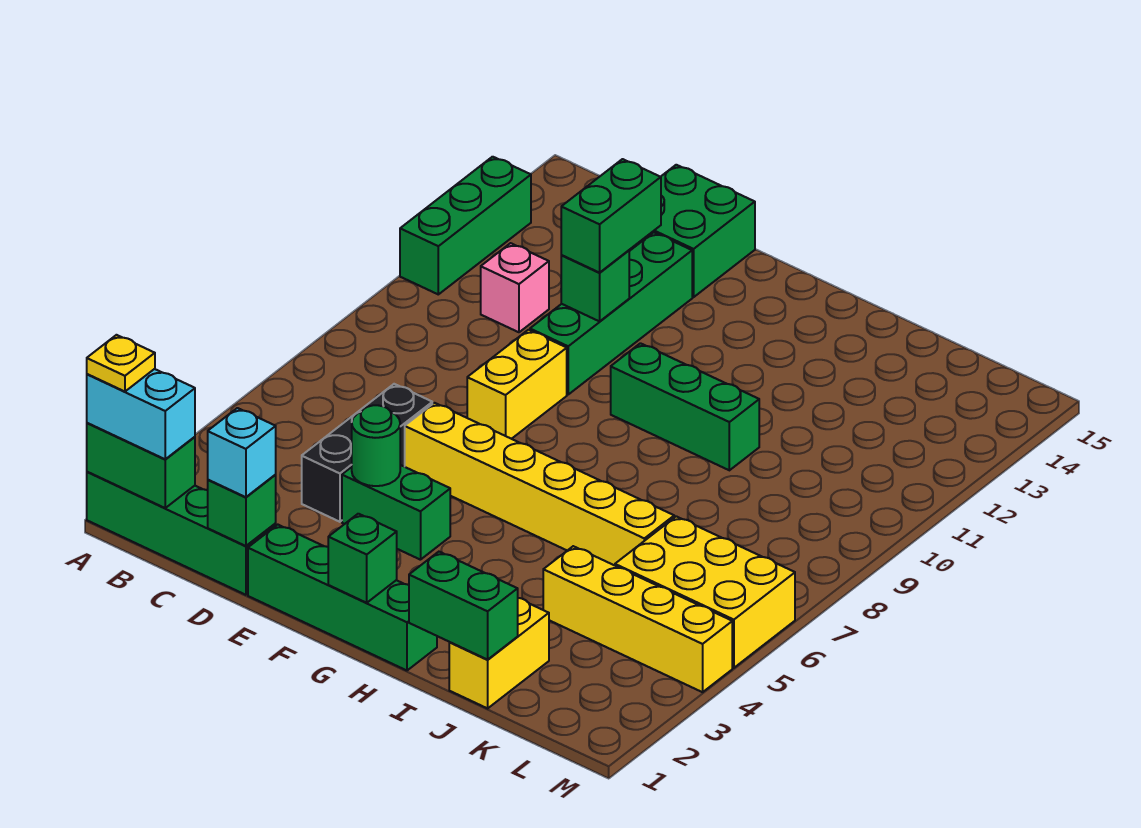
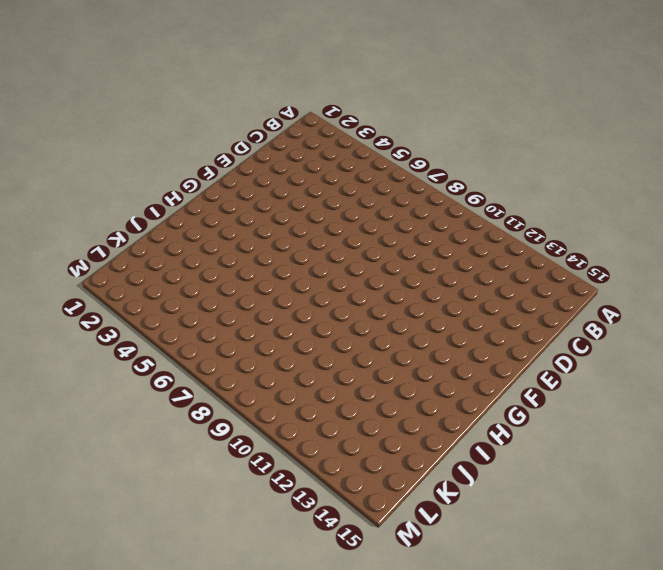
none -> green brick A1:D1 level 1
none -> green brick A11:A13 level 1
none -> pink brick C11 level 1

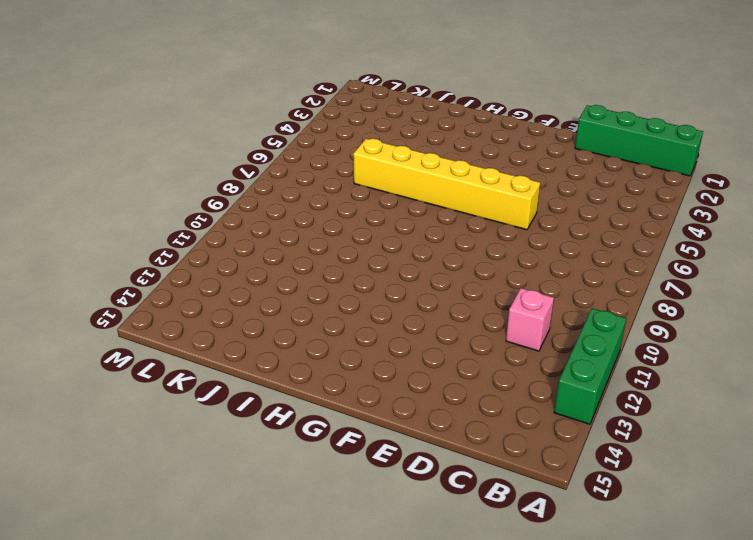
none -> black brick D4:D6 level 1
none -> green brick D14:E15 level 1
none -> green brick E1:H1 level 1

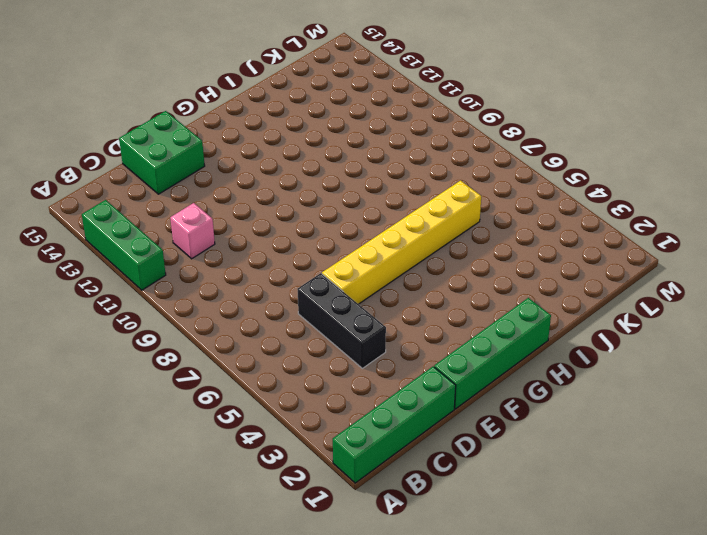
none -> green brick E4:F4 level 1
none -> yellow brick E8:E9 level 1
none -> green brick E10:E13 level 1

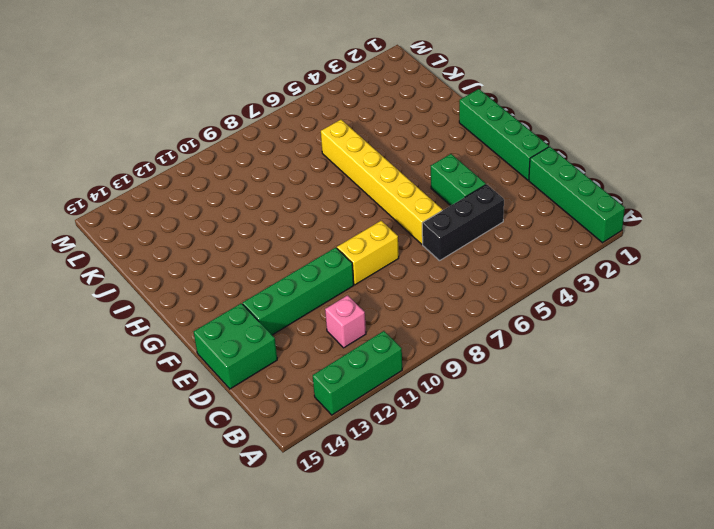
none -> green brick G10:I10 level 1
none -> yellow brick J1:J2 level 1
none -> yellow brick J4:M4 level 1

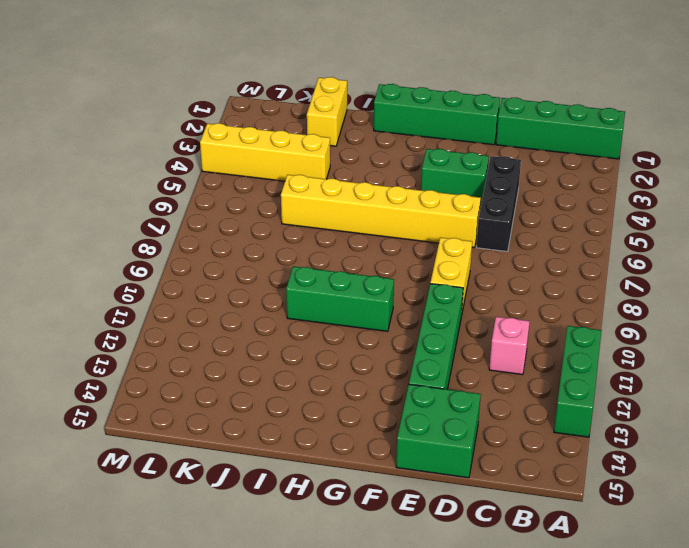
none -> yellow brick K5:M6 level 1
none -> green brick A1:B1 level 2
none -> green brick D1 level 2

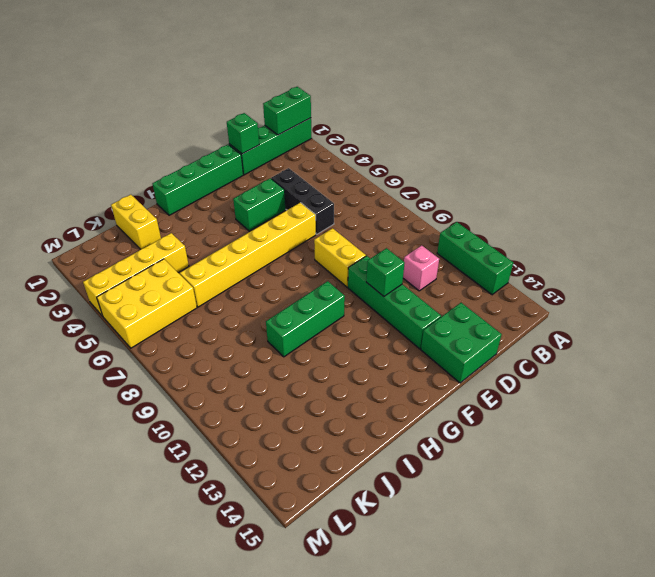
none -> green round brick E4 level 2
none -> green brick G1 level 2
none -> green brick I1:J1 level 2

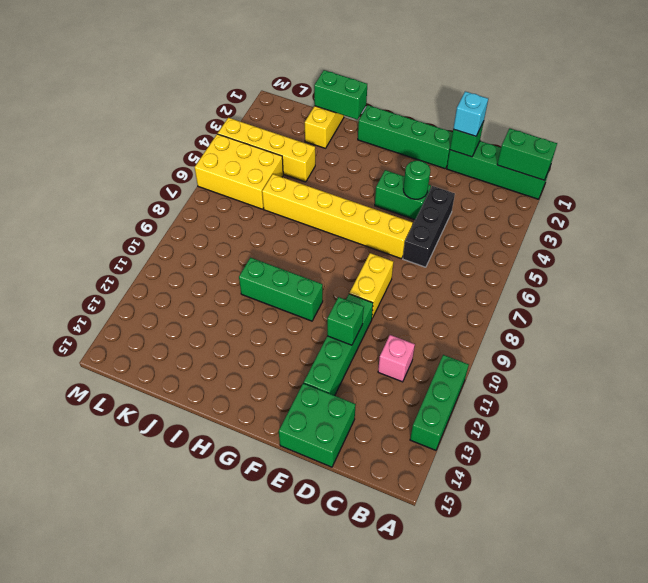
none -> green brick G1 level 2
none -> cyan brick A1:B1 level 3
none -> green brick E11:E12 level 3

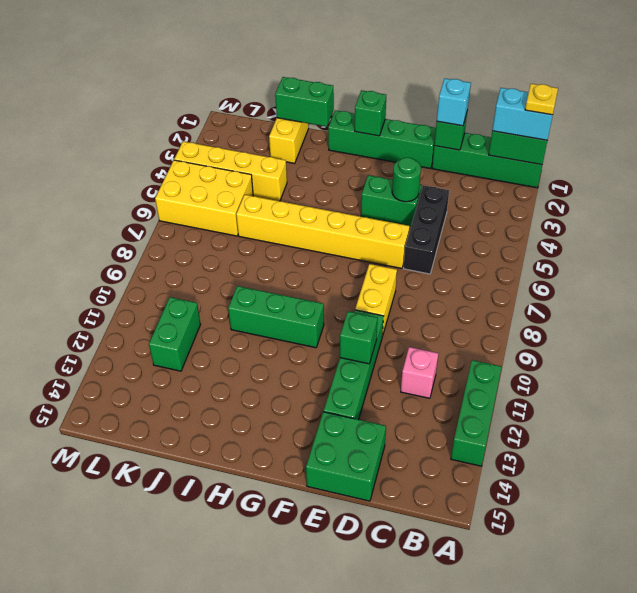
green brick K11:K12 level 1 -> green brick E11:E12 level 3

